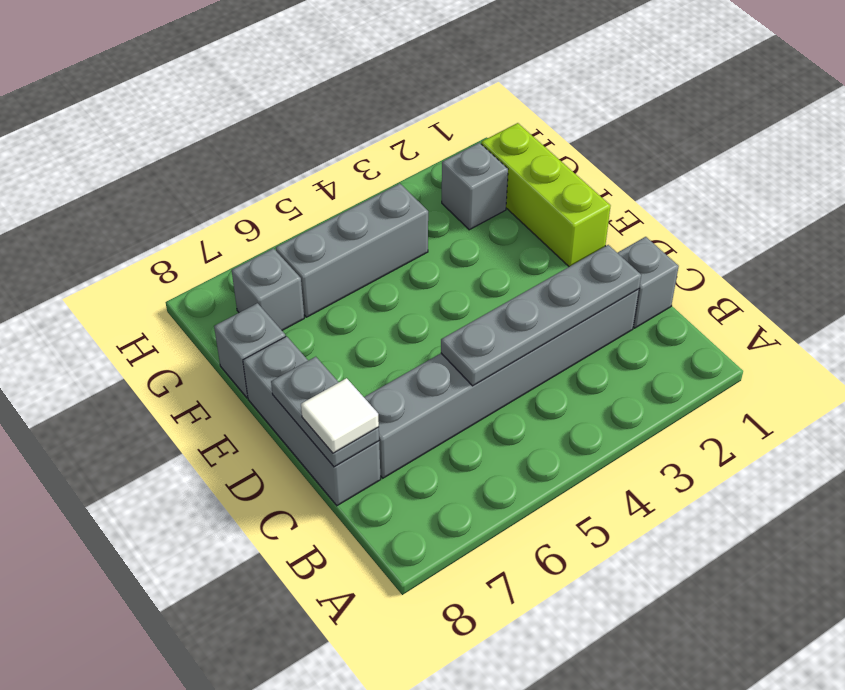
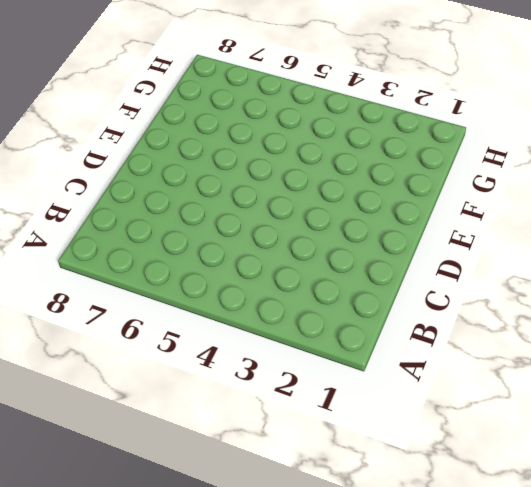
none -> grey brick C1 level 1
none -> grey brick C2:C7 level 1

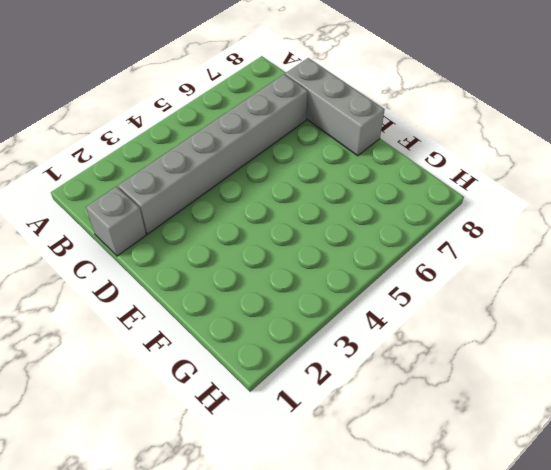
none -> lime brick E1:G1 level 1
none -> grey brick F8 level 1

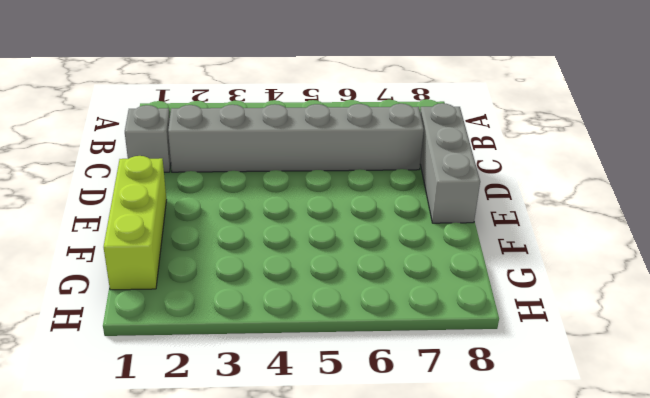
none -> grey brick F8 level 1
none -> grey brick G2 level 1

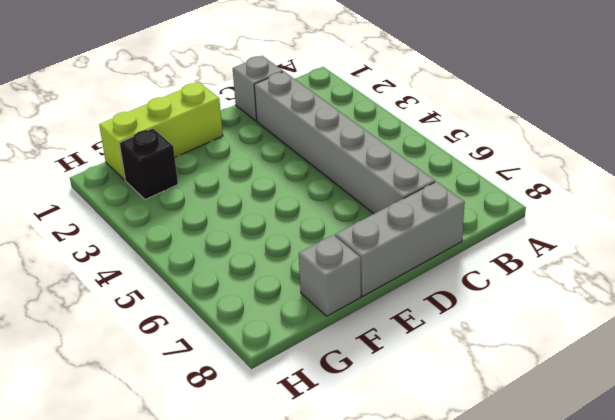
black brick G2 level 1 -> grey brick G2 level 1
none -> grey brick G4:G6 level 1
none -> grey brick G7 level 1

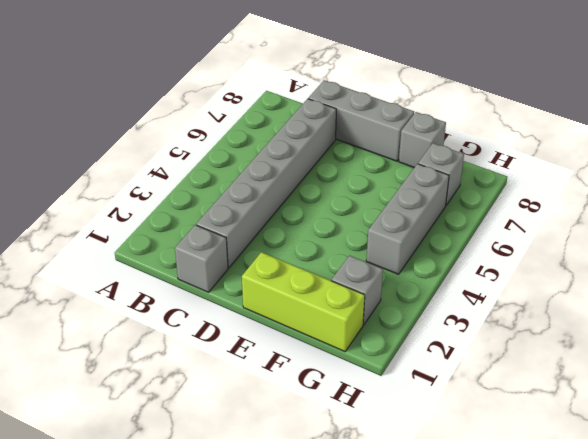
none -> grey plate C2:C5 level 2
none -> grey plate C8:D8 level 2

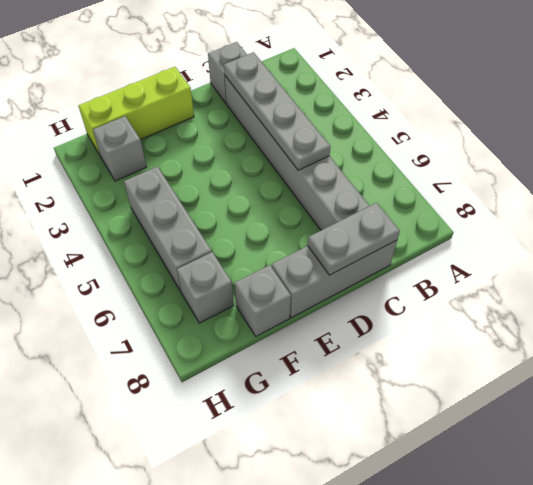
none -> white tile C8 level 3

